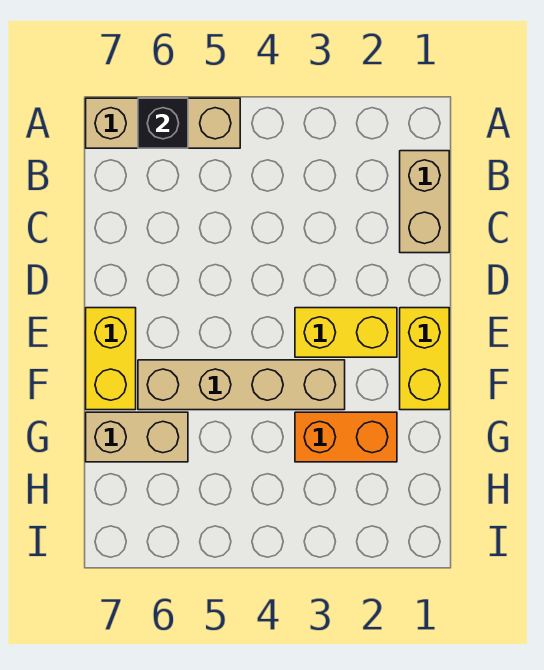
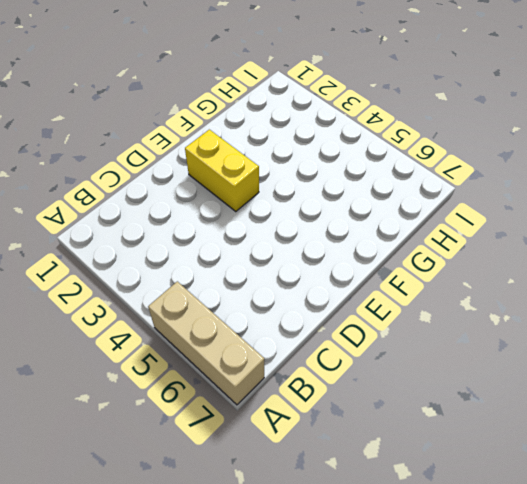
none -> tan brick B1:C1 level 1
none -> yellow brick E1:F1 level 1

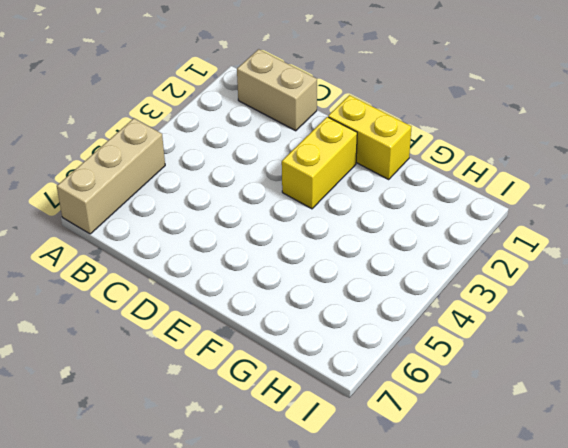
none -> yellow brick E7:F7 level 1
none -> tan brick F3:F6 level 1

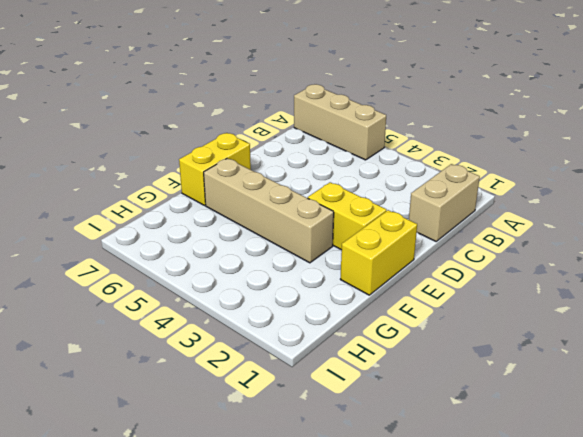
none -> orange brick G2:G3 level 1
none -> tan brick G6:G7 level 1

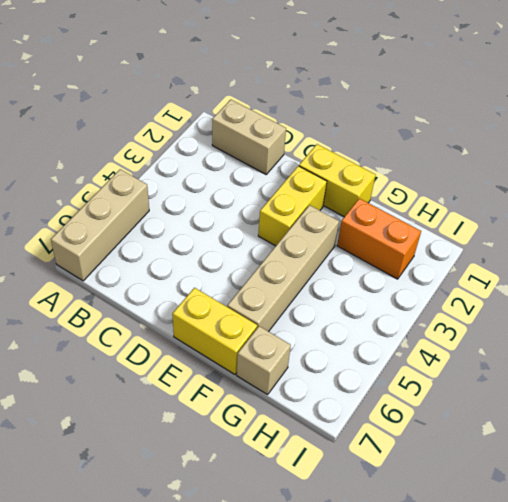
orange brick G2:H2 level 1 -> orange brick G2:G3 level 1
tan brick G7 level 1 -> tan brick G6:G7 level 1
none -> black brick A6 level 2

